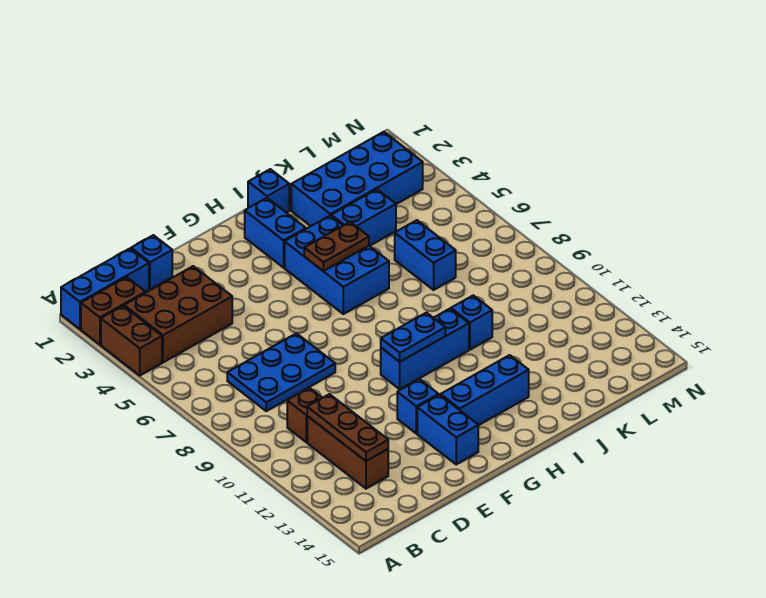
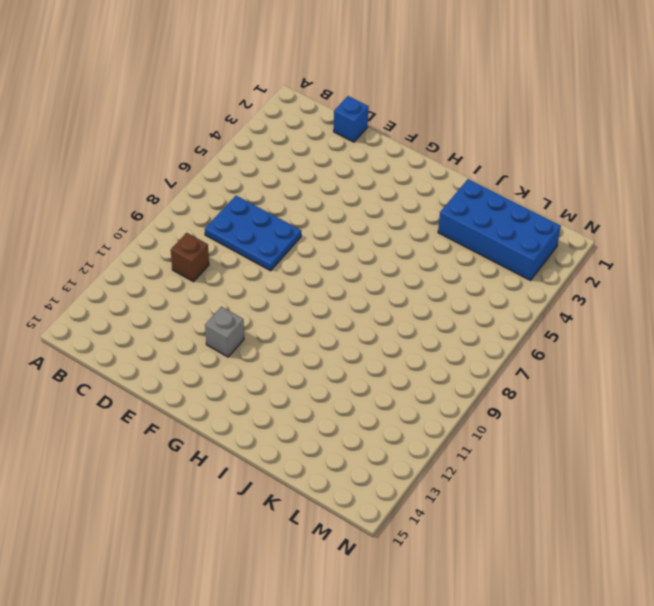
grey brick F12 level 1 -> blue brick F12 level 1
none -> blue brick A1:C1 level 1
none -> brown brick A2:B2 level 1
none -> brown brick A3:A4 level 1

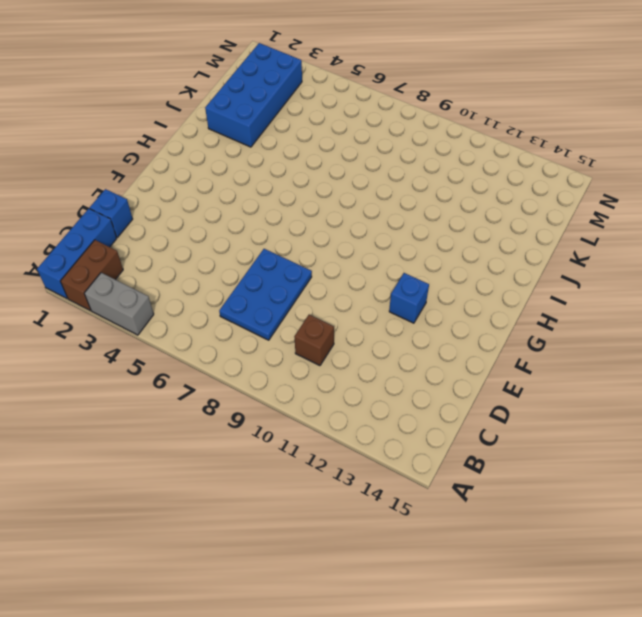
grey brick A3:A4 level 1 -> brown brick A3:A4 level 1
none -> brown brick B3:D4 level 1
none -> brown brick C11:C13 level 1
none -> blue brick F13:F14 level 1

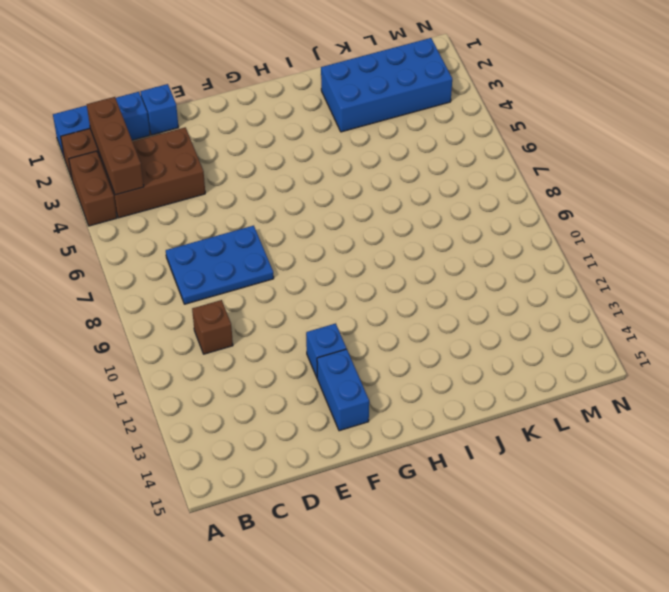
brown brick B2:B4 level 2 -> brown brick C11:C13 level 1
none -> blue brick G10:I10 level 1
none -> blue brick G13:I13 level 1
none -> blue brick H2:H3 level 1

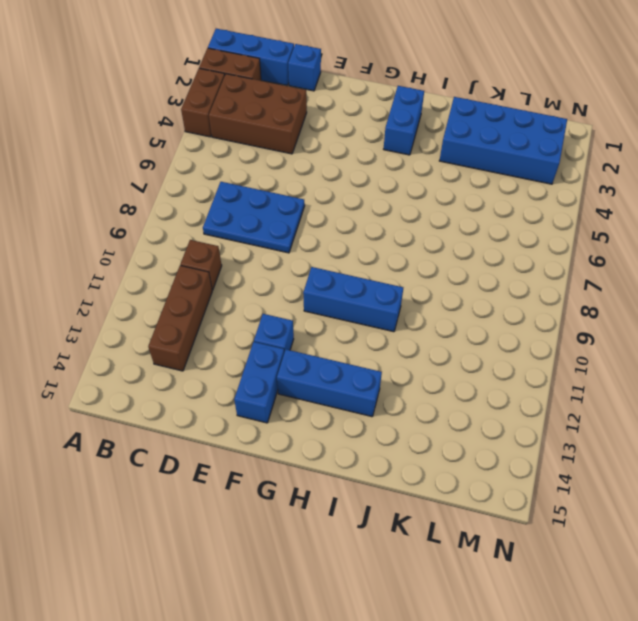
none -> blue brick H4:I6 level 1
none -> blue brick I1 level 1
none -> blue brick J4:K4 level 1

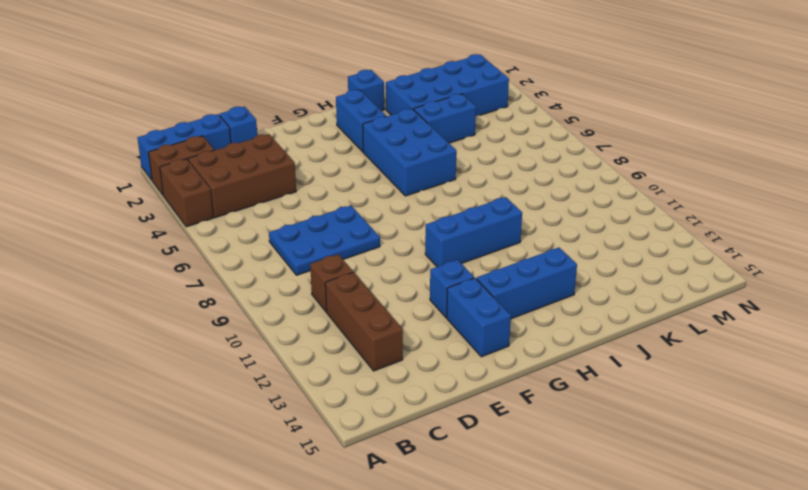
none -> blue brick J10 level 1
none -> blue brick K6:K7 level 1
none -> brown plate C11:C13 level 2

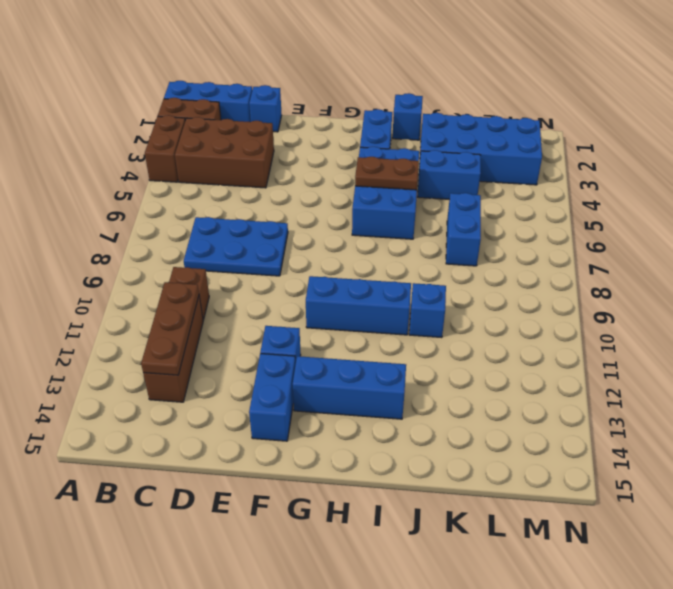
none -> blue plate G10:H10 level 2

